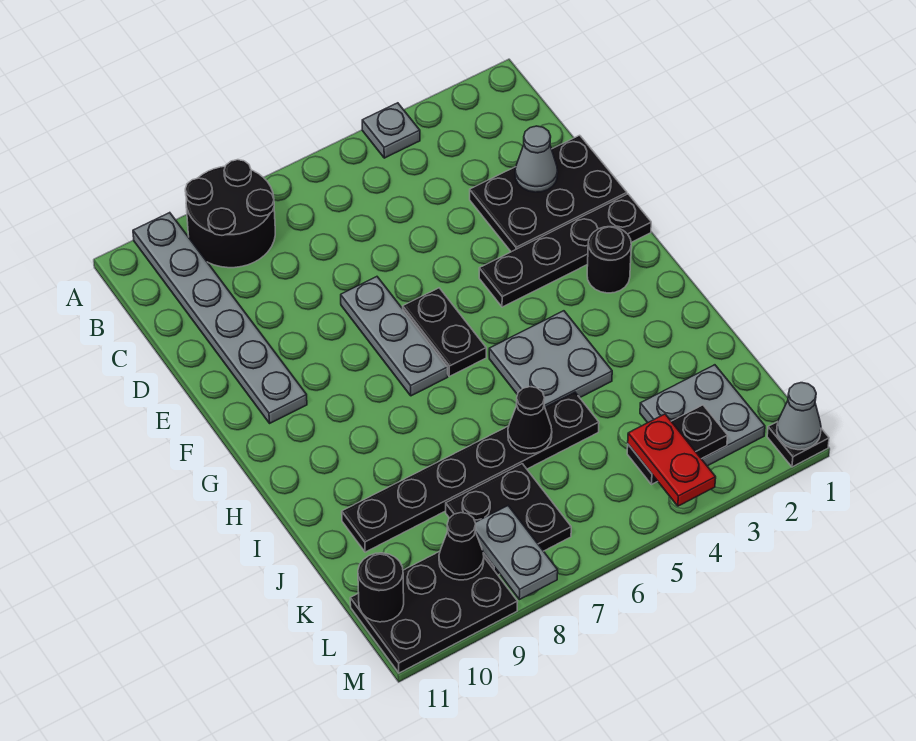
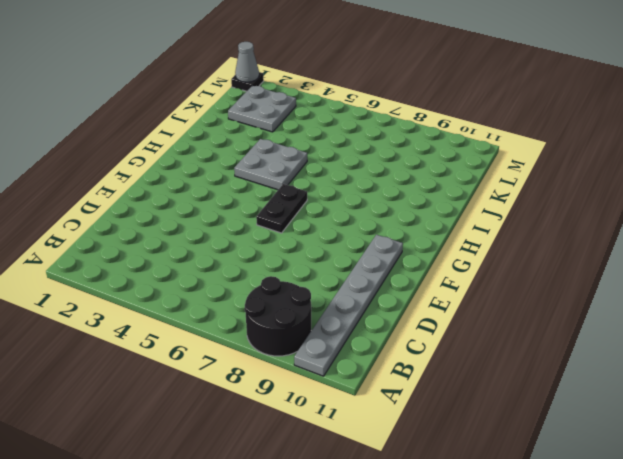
none -> grey plate A4 level 1
none -> black plate D1:E3 level 1
none -> grey plate E7:G7 level 1

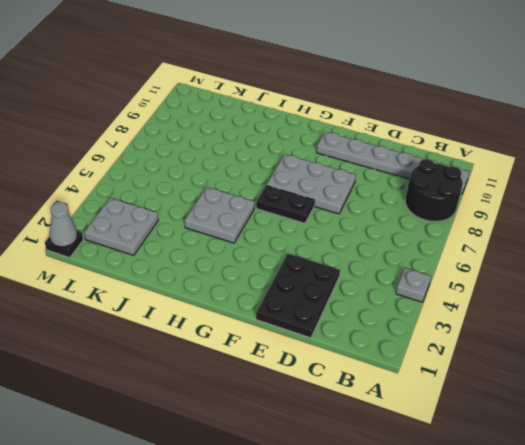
grey plate E7:G8 level 1 -> grey plate E7:G7 level 1
none -> black plate F1:F4 level 1
none -> black round brick G2 level 1
none -> black plate J5:J10 level 1

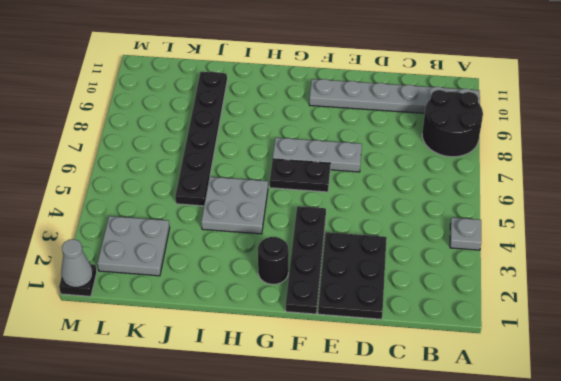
none -> black plate K7:L8 level 1
none -> black plate L9:M11 level 1
none -> grey cone D2 level 2

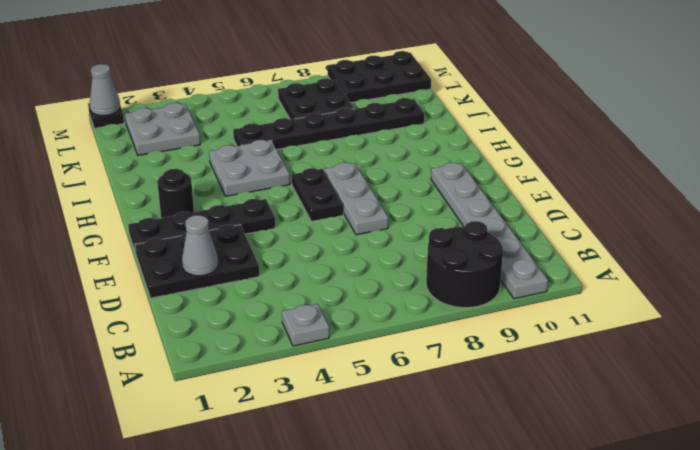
none -> black cone J6 level 2
none -> black plate L3:L4 level 2
none -> grey plate L8:M8 level 2

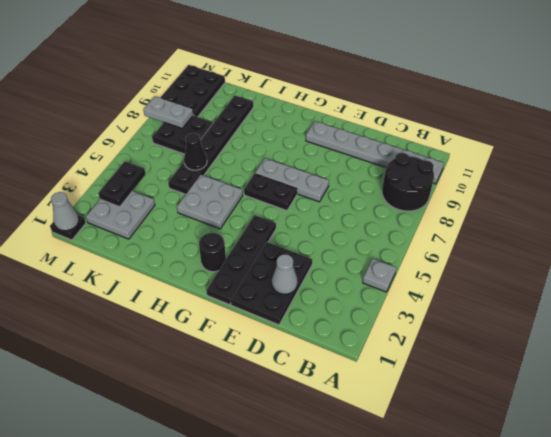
none -> black cone L9 level 2
none -> black round brick L11 level 2
none -> red plate L4:M4 level 3

